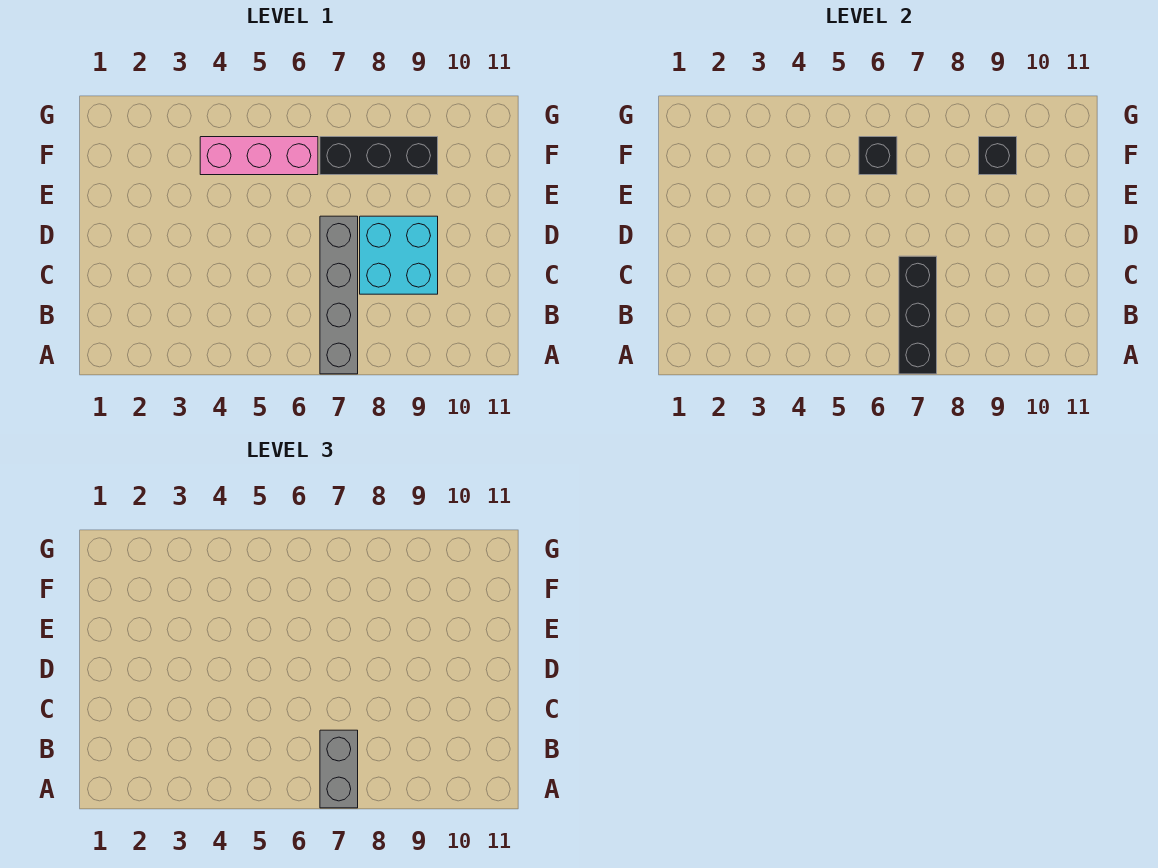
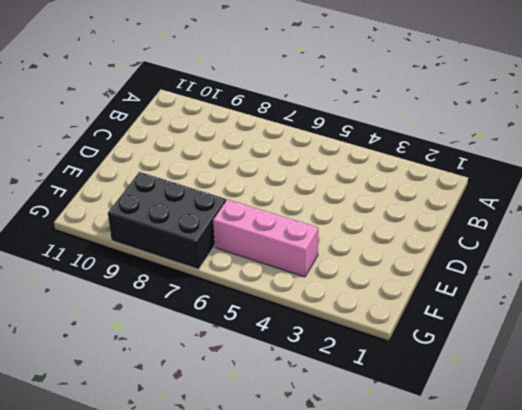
black brick F7:G9 level 1 -> black brick F7:F9 level 1
none -> grey brick A7:D7 level 1
none -> cyan brick C8:D9 level 1

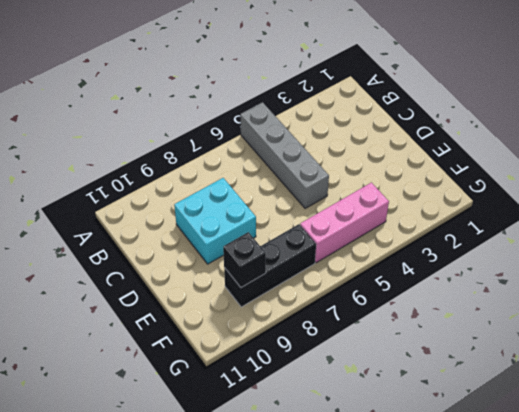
grey brick A5:D5 level 1 -> grey brick A7:D7 level 1
none -> black brick A7:C7 level 2
none -> black brick F6 level 2

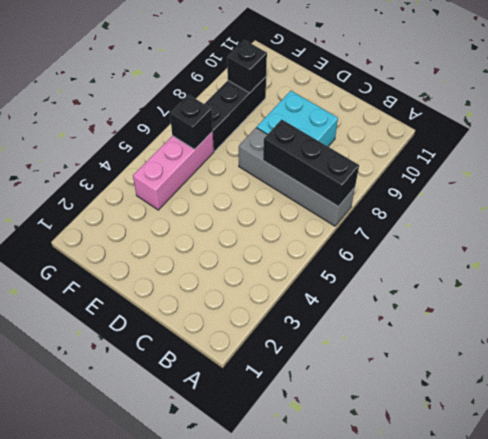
none -> grey brick A7:B7 level 3

